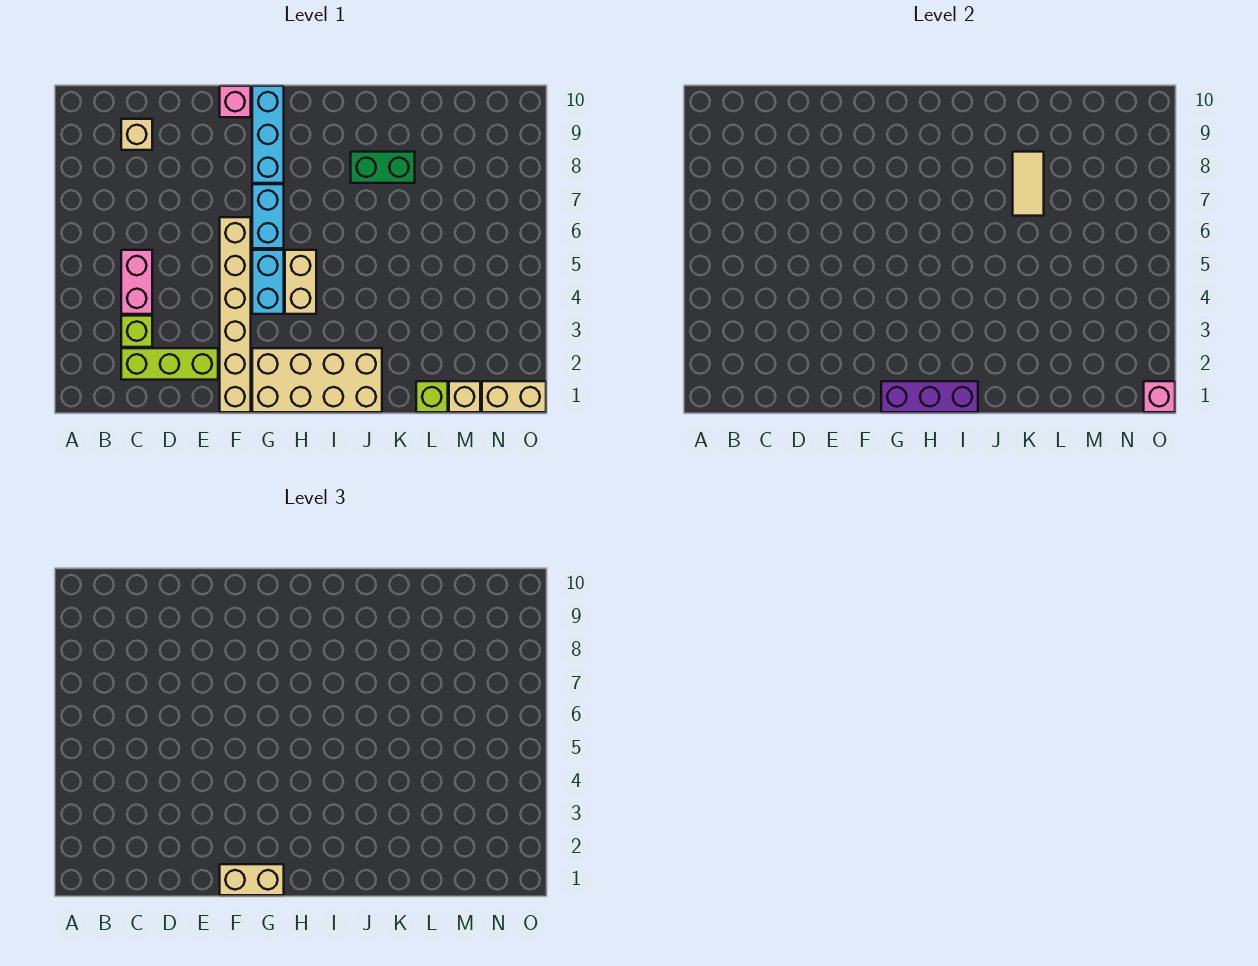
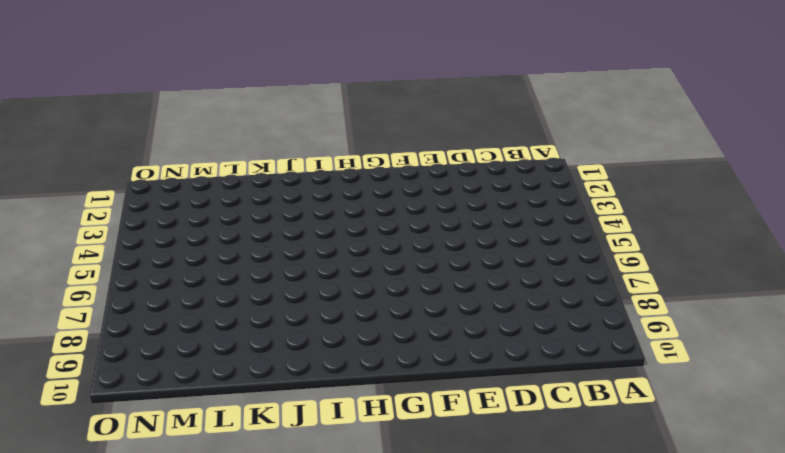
none -> lime brick C2:E2 level 1
none -> lime brick C3 level 1
none -> pink brick C4:C5 level 1

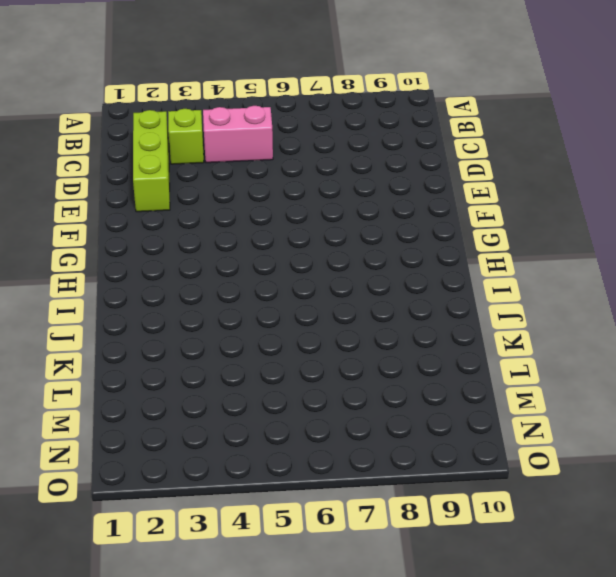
none -> tan brick C9 level 1
none -> tan brick F1:F6 level 1
none -> pink brick F10 level 1

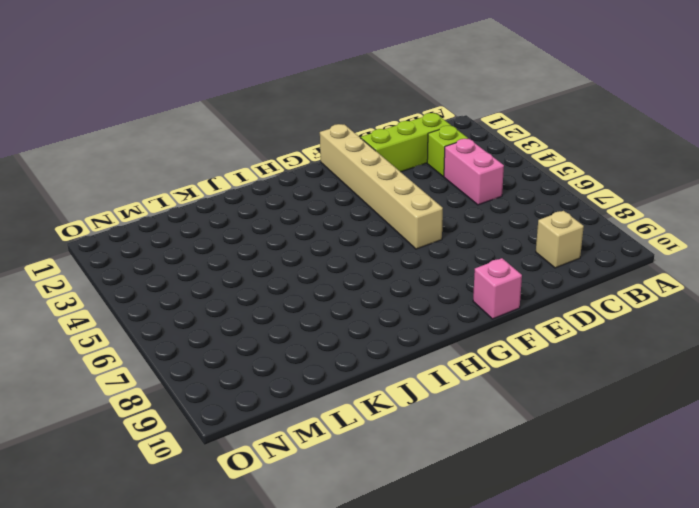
none -> tan brick G1:J2 level 1
none -> cyan brick G4:G5 level 1
none -> cyan brick G6:G7 level 1

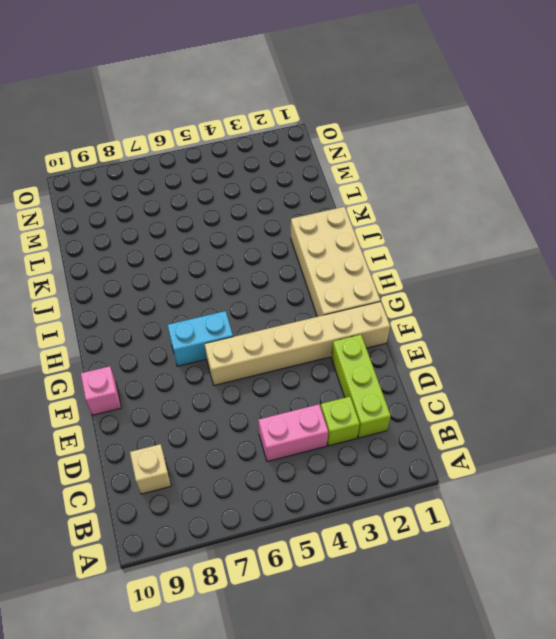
none -> cyan brick G4:G5 level 1
none -> cyan brick G8:G10 level 1
none -> tan brick H4:H5 level 1

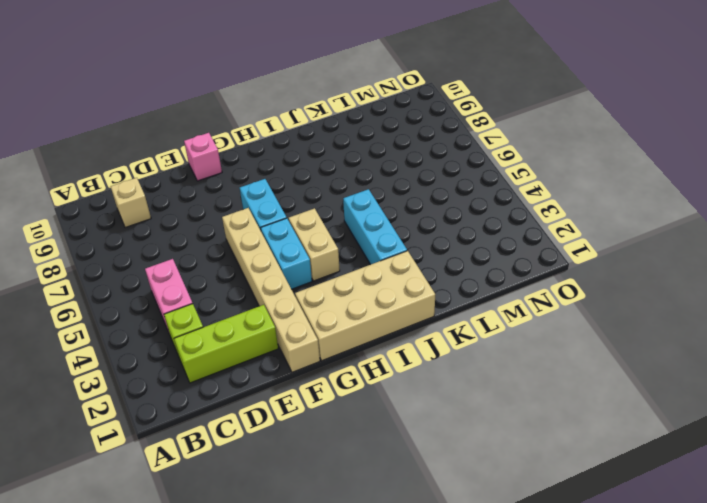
cyan brick J3:J5 level 1 -> cyan brick G8:G10 level 1
none -> green brick J8:K8 level 1
none -> lime brick L1 level 1
none -> tan brick M1 level 1

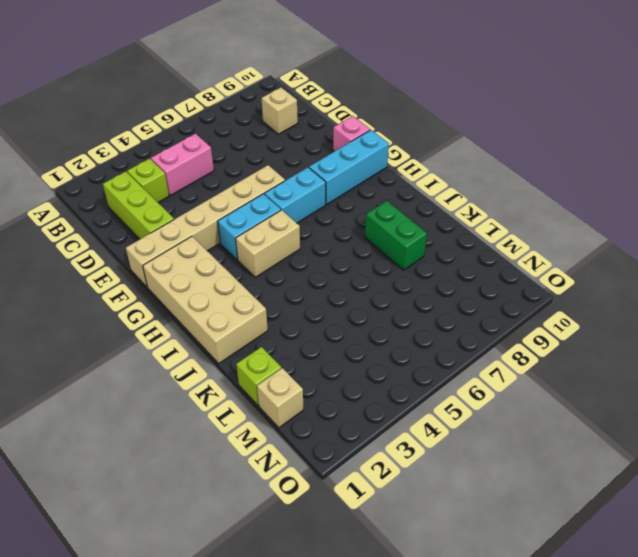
none -> tan brick N1:O1 level 1
none -> purple brick G1:I1 level 2
none -> tan tile K7:K8 level 2

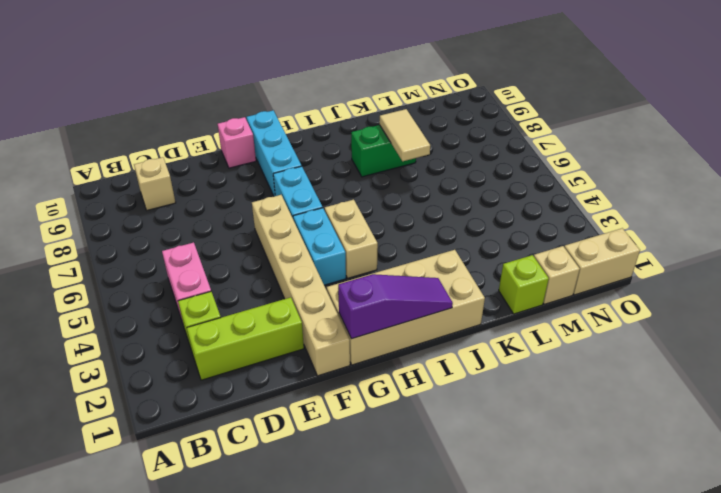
purple slope G1:I1 level 2 top G -> purple brick G1:I1 level 2
none -> pink brick O1 level 2
none -> tan brick F1:G1 level 3

